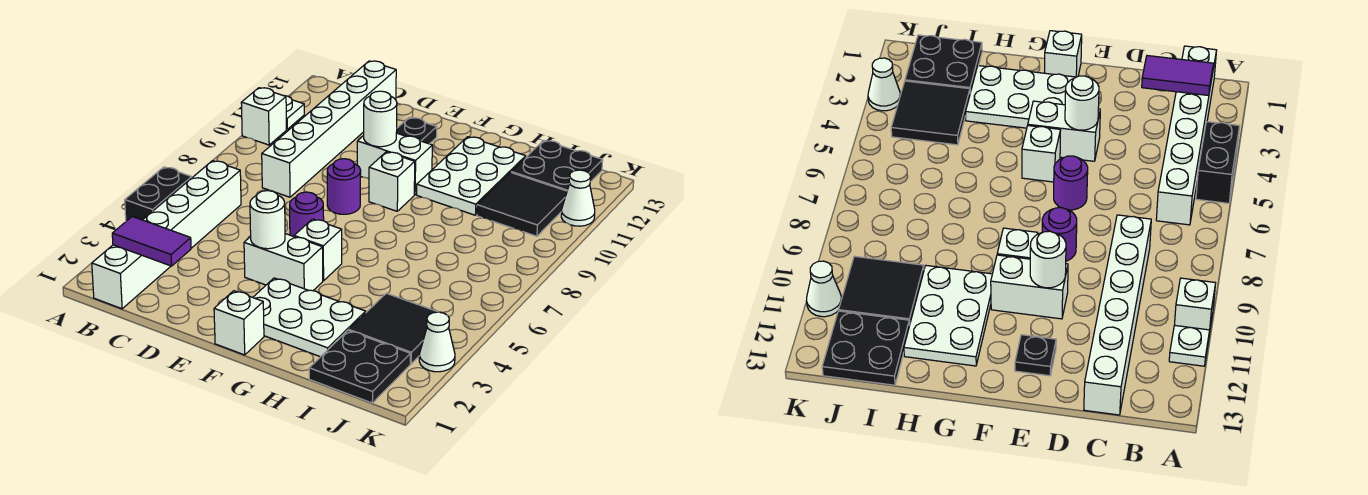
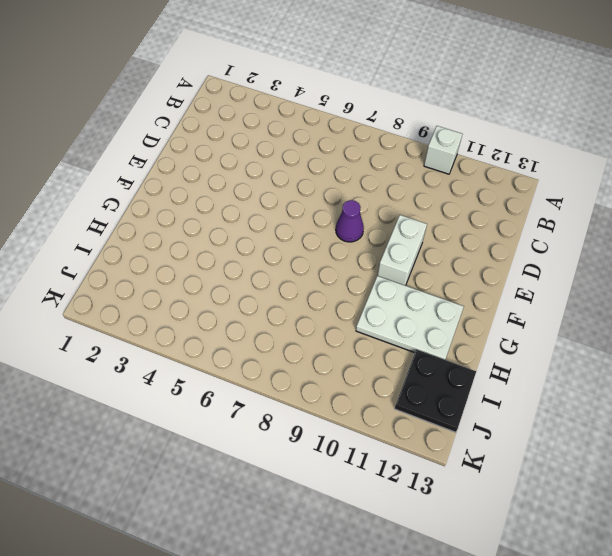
purple cone E8 level 1 -> purple round brick E8 level 1
none -> black brick A4:A5 level 1
none -> white plate A11 level 1
none -> white brick B1:B6 level 1

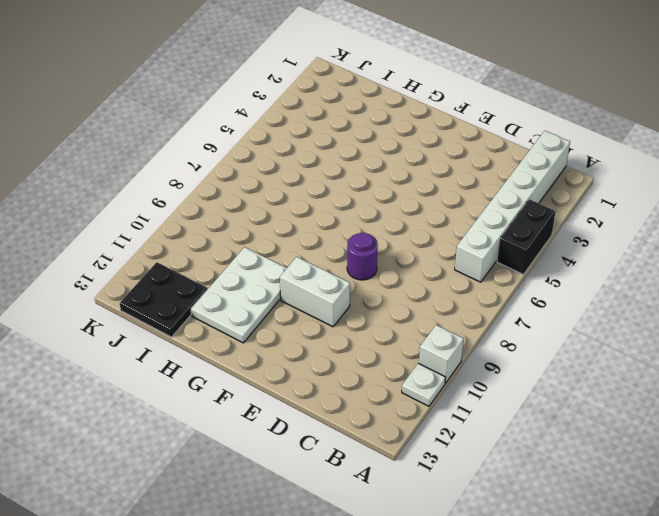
none -> white brick C8:C13 level 1
none -> white brick E4:F4 level 1
none -> purple round brick E6 level 1

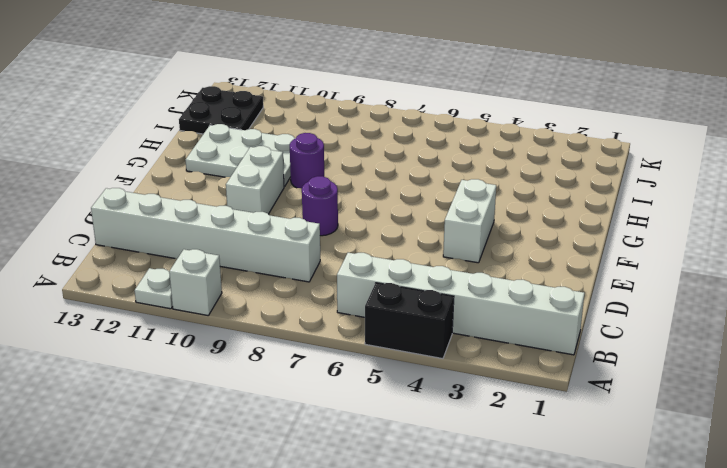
purple round brick G9 level 1 -> purple round brick E6 level 1
none -> black plate E12 level 1
none -> white brick F1 level 1
none -> white plate F2:H3 level 1

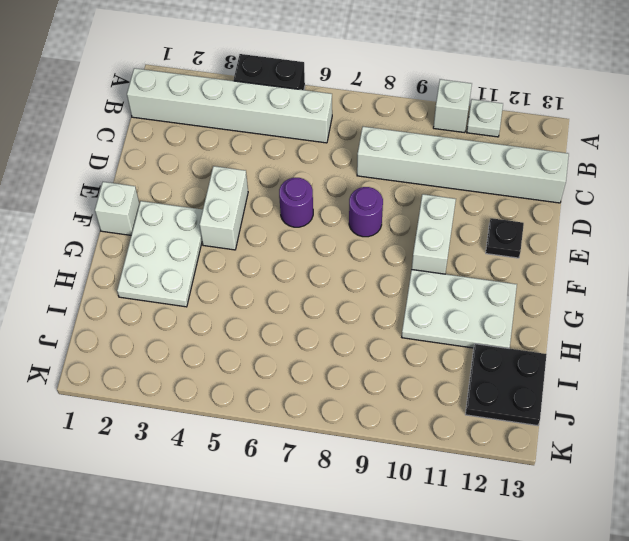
none -> white brick F5 level 1
none -> white brick F9 level 1
none -> black plate I1:J2 level 1

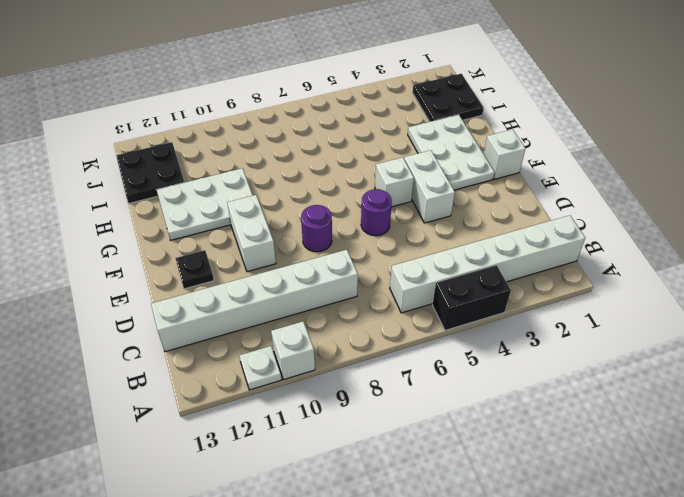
none -> white brick F9 level 1
none -> black tile I3:J4 level 1
none -> black tile I10:J11 level 1

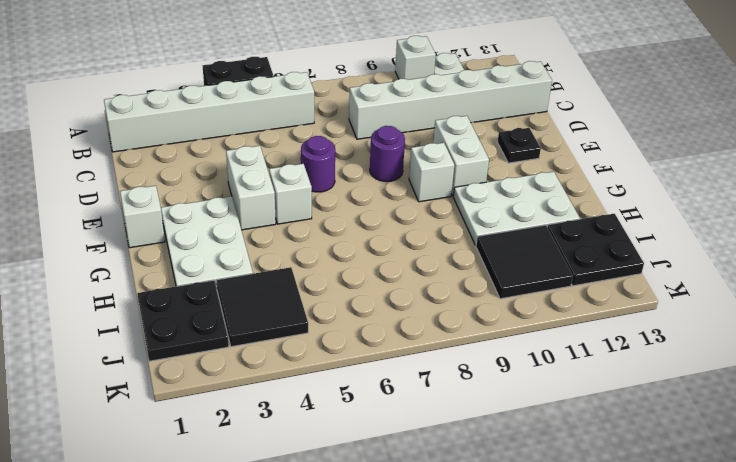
none -> white cone K3 level 1
none -> white cone K11 level 1
none -> purple tile B2:C2 level 2

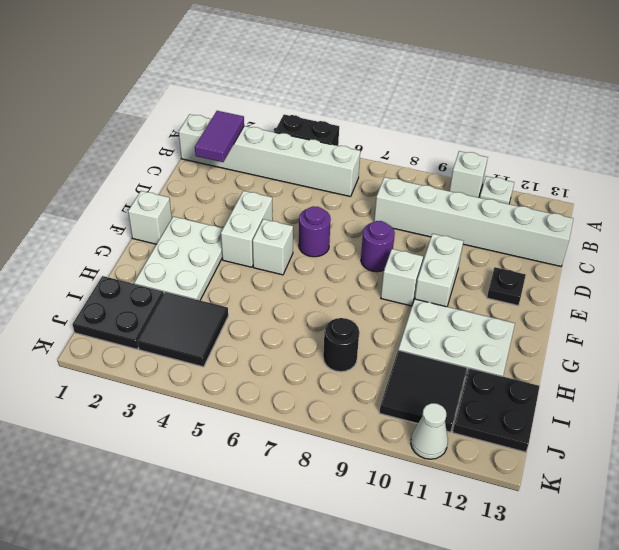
black round brick I8 level 1 -> none
none -> white cone K3 level 1
none -> white round brick E4 level 2
none -> white round brick E10 level 2

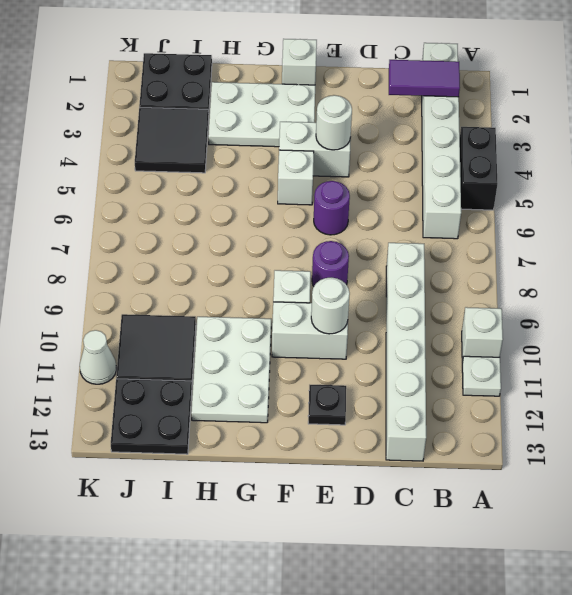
none -> white cone K3 level 1

